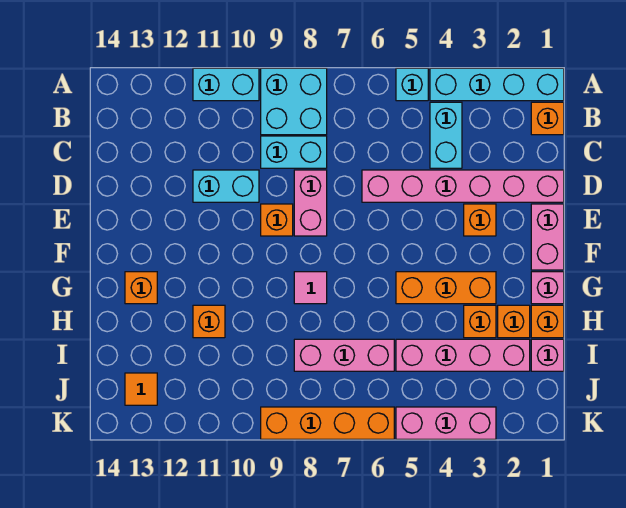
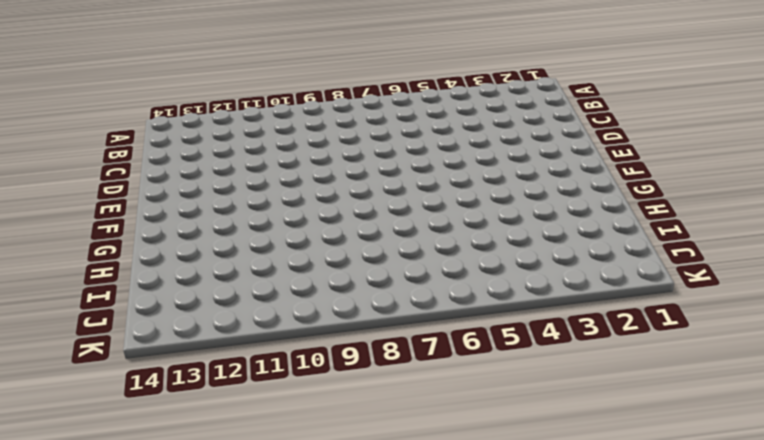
none -> cyan brick A1:A4 level 1
none -> cyan brick A5 level 1
none -> cyan brick A8:B9 level 1

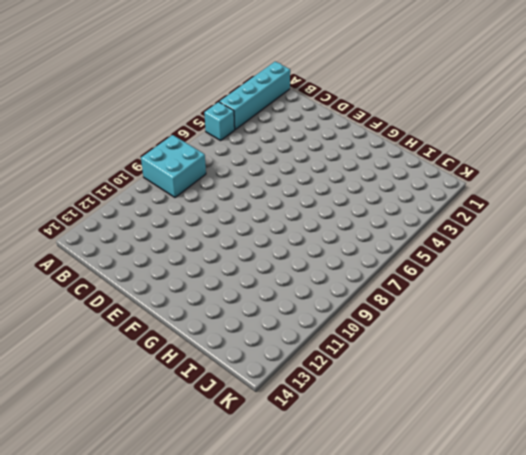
none -> cyan brick A10:A11 level 1
none -> orange brick B1 level 1
none -> cyan brick B4:C4 level 1

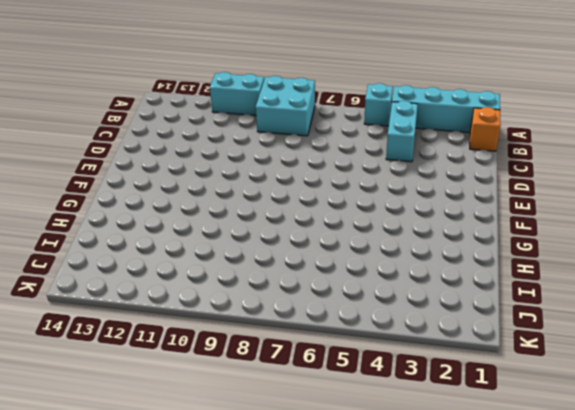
none -> cyan brick C8:C9 level 1
none -> pink brick D1:D6 level 1
none -> pink brick D8:E8 level 1

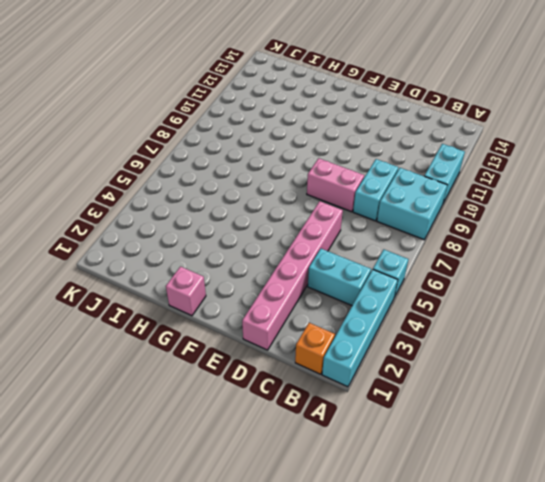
none -> cyan brick D10:D11 level 1
none -> pink brick E1:F1 level 1
none -> orange brick E3 level 1

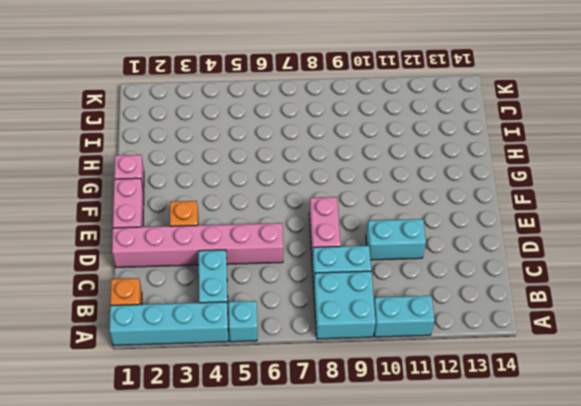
none -> orange brick E9 level 1
none -> orange brick G3:G5 level 1
none -> pink tile G8 level 1

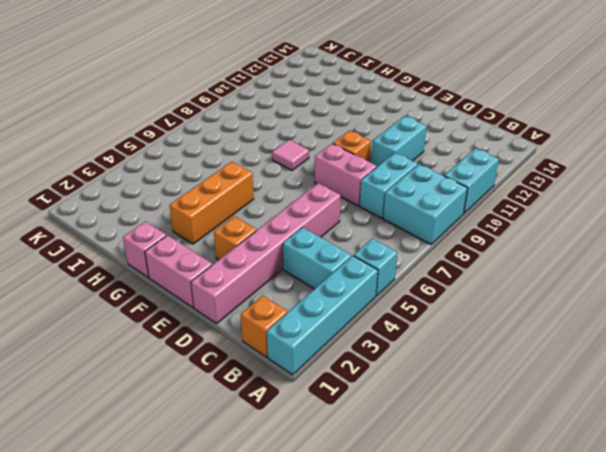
none -> orange brick G13 level 1
none -> orange brick H1 level 1
none -> orange brick H2 level 1

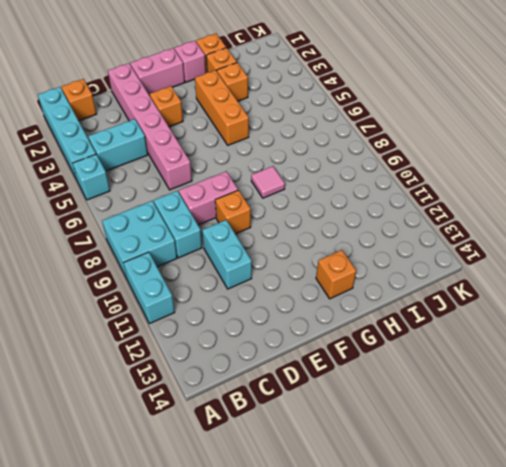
none -> orange brick H11 level 1
none -> pink brick I1 level 1
none -> pink brick I2:I5 level 1

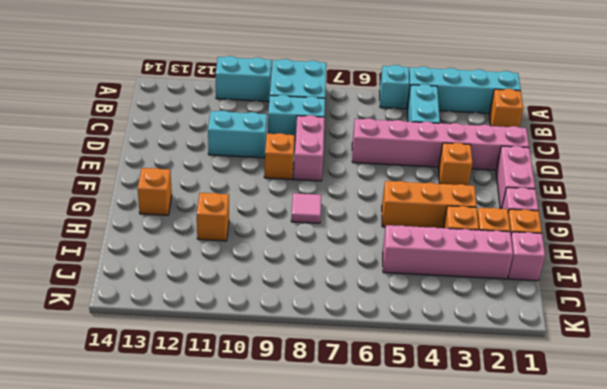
none -> pink brick I6:I8 level 1
none -> orange tile J13 level 1
none -> pink brick K3:K5 level 1

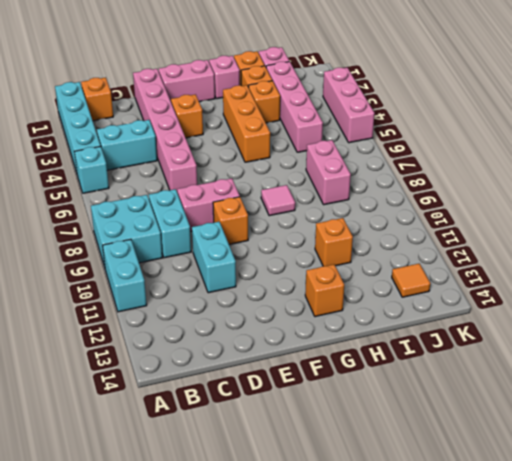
pink brick I7:I8 level 1 -> pink brick I6:I8 level 1
none -> orange brick K6:K9 level 1

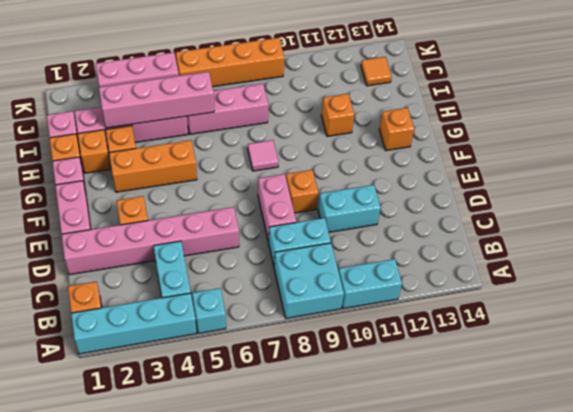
pink brick I3:I6 level 2 -> none

